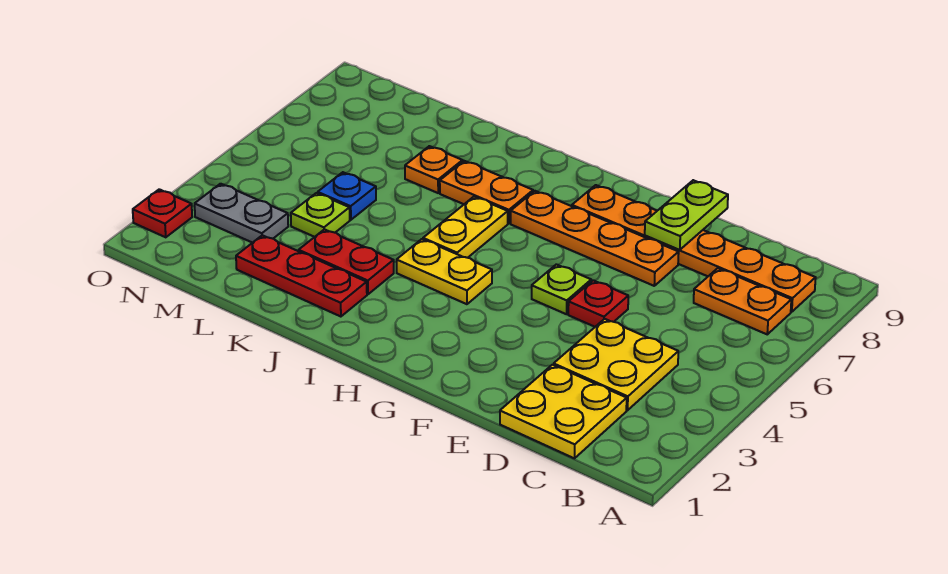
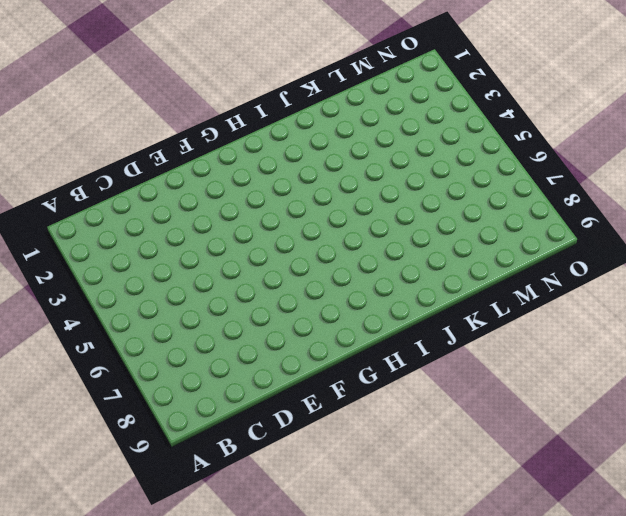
none -> orange plate B7:C7 level 1
none -> orange plate B8:G8 level 1
none -> yellow plate C1:D2 level 1

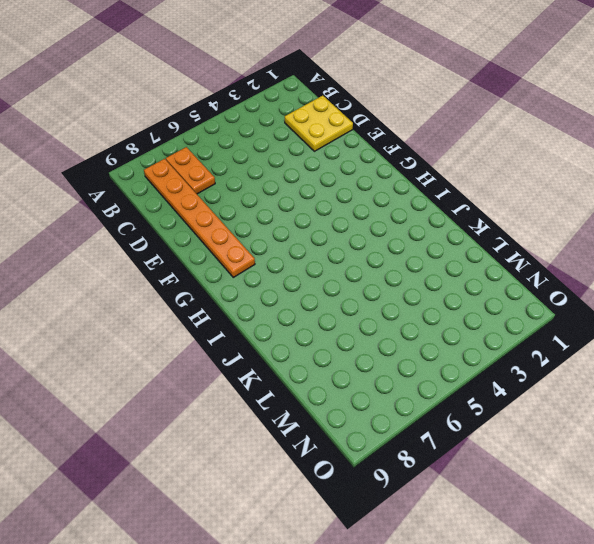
none -> yellow plate C3:D4 level 1
none -> red plate E5 level 1
none -> orange plate E7:H7 level 1

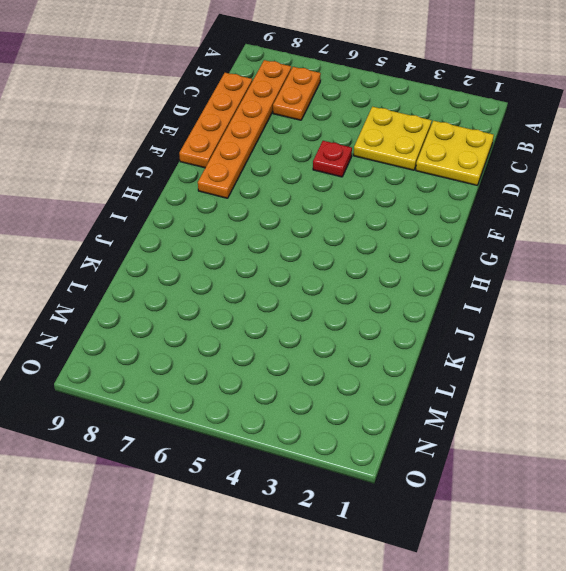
orange plate C9:F9 level 1 -> orange plate E7:H7 level 1
none -> lime plate F5 level 1
none -> yellow plate H4:I4 level 1
none -> yellow plate I5:I6 level 1

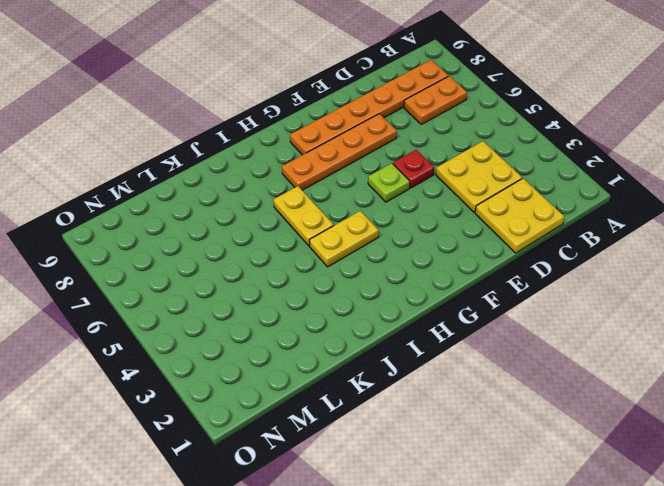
none -> orange plate I7:J7 level 1
none -> red plate J2:L2 level 1
none -> red plate J3:K3 level 1

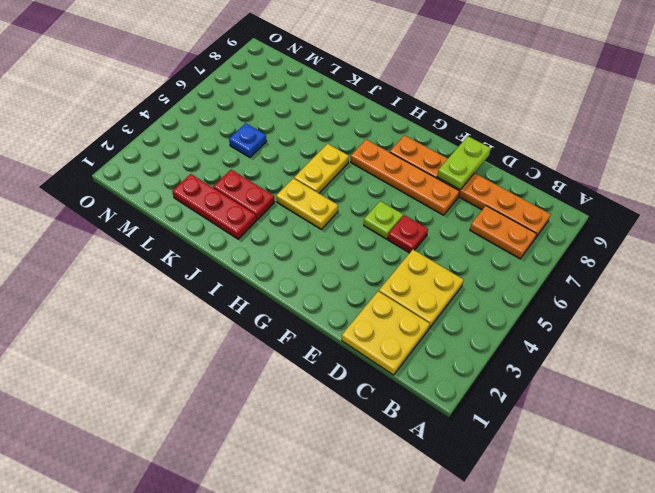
none -> orange plate I7:J7 level 1
none -> orange plate K7 level 1
none -> lime plate L4 level 1

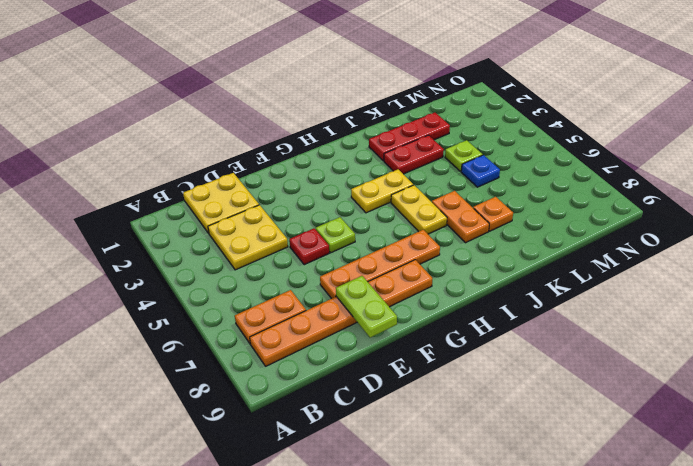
orange plate J6:J7 level 1 -> orange plate I7:J7 level 1
none -> grey plate M3:N3 level 1
none -> red plate O2 level 1

